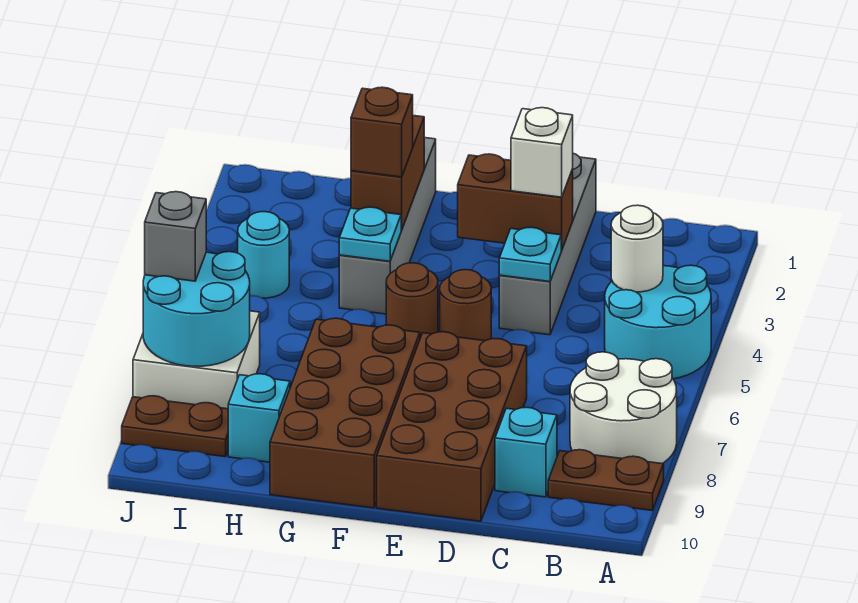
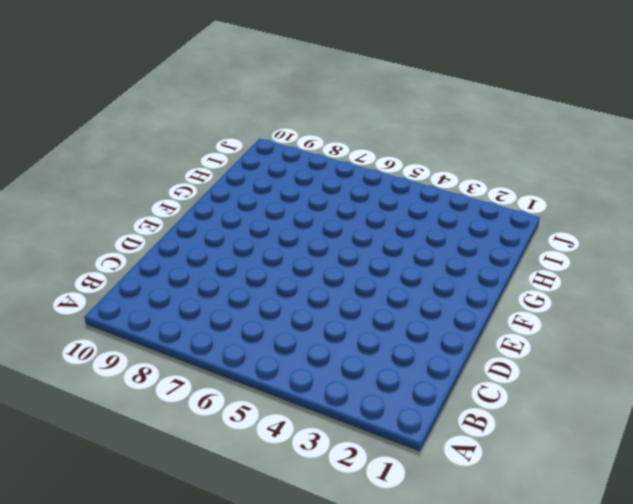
none -> cyan round brick A4:B5 level 1
none -> white round brick A7:B8 level 1
none -> brown plate A9:B9 level 1

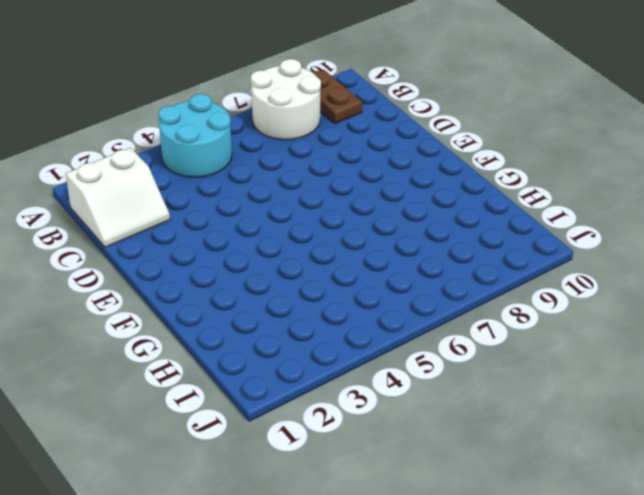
white slope B1:C2 level 1 top B -> none
none -> cyan brick C9 level 1
none -> grey brick D1:D4 level 1
none -> brown brick D7:E10 level 1

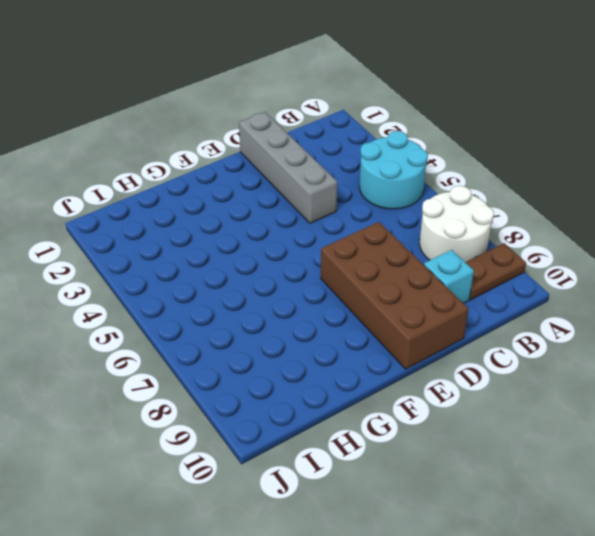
none -> brown round brick E5 level 1
none -> brown round brick F5 level 1
none -> brown brick F7:G10 level 1

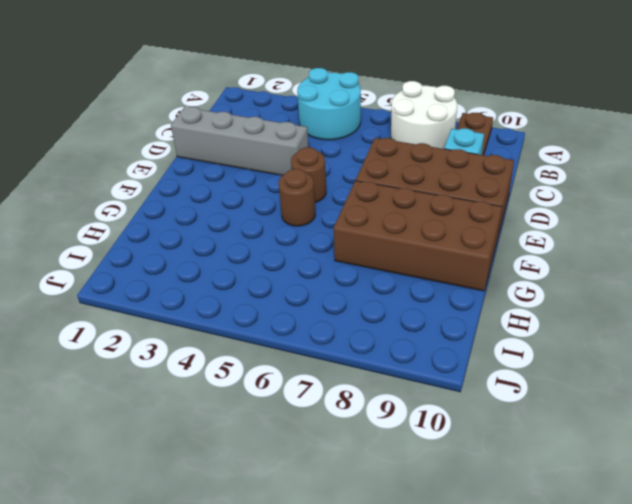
none -> grey brick G1:G4 level 1
none -> cyan brick H9 level 1
none -> cyan round brick I4 level 1

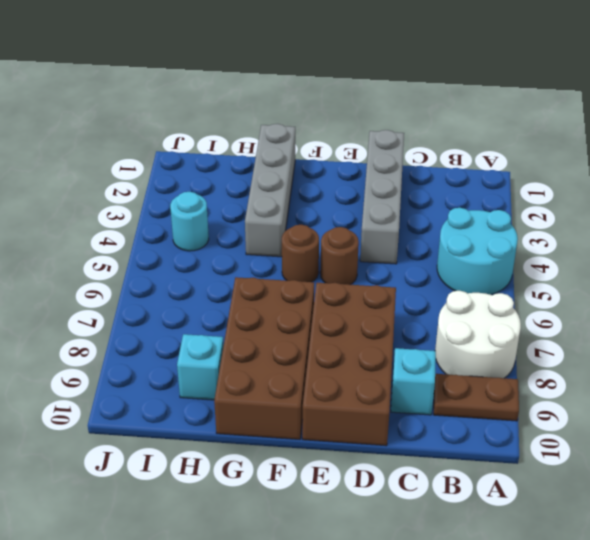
none -> white brick I7:J8 level 1
none -> brown plate I9:J9 level 1
none -> white round brick B4 level 2

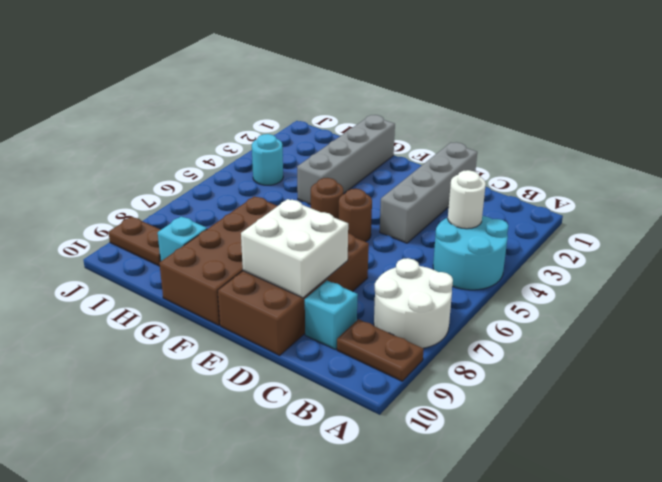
white brick D8:E9 level 2 -> white brick I7:J8 level 1
none -> brown brick D3:E3 level 2
none -> cyan plate D4 level 2
none -> brown brick G2:G3 level 2

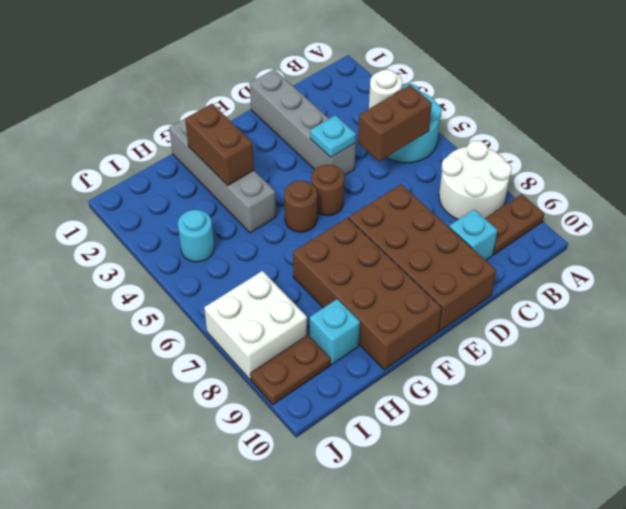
brown brick B5:C5 level 2 -> brown brick D3:E3 level 2
none -> cyan plate G4 level 2
none -> cyan round brick I7:J8 level 2
none -> white brick D3 level 3

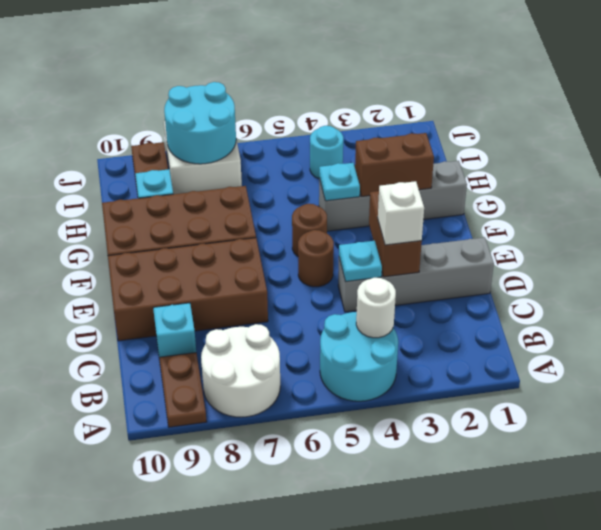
none -> brown brick G3 level 3
none -> grey brick J7 level 3

